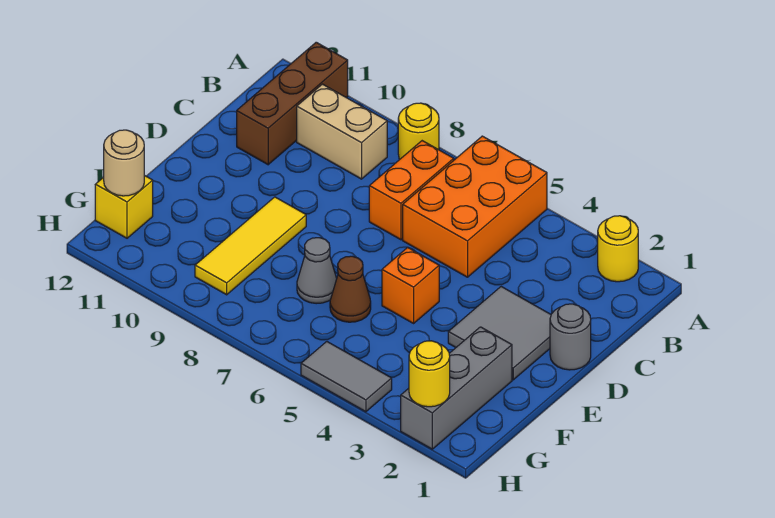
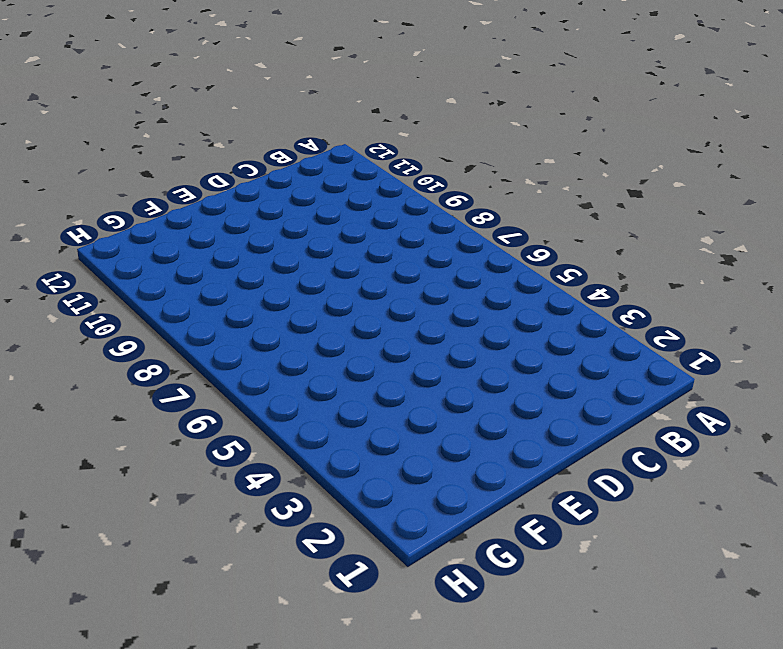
none -> yellow round brick A2 level 1
none -> orange brick A5:C6 level 1
none -> yellow round brick A8 level 1

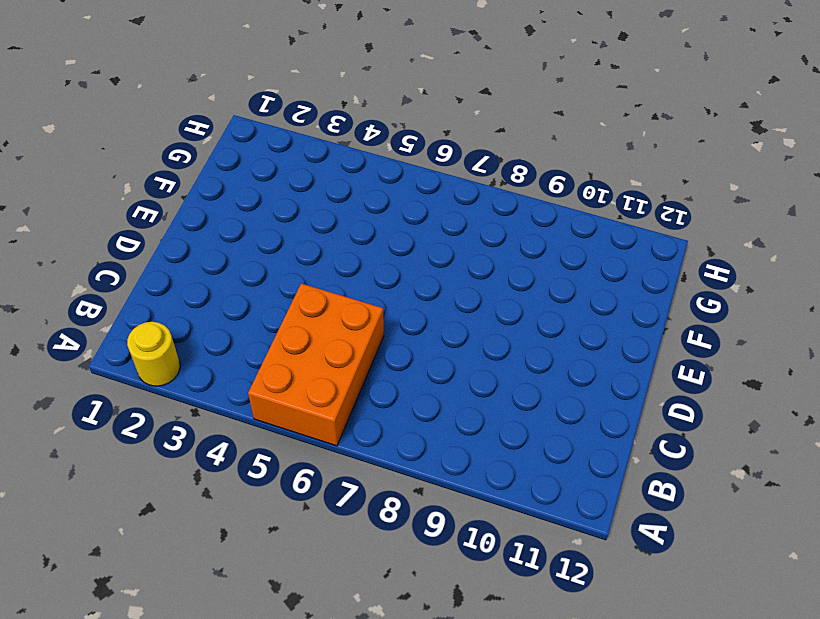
none -> yellow round brick A8 level 1
none -> brown brick A11:C11 level 1
none -> orange brick B7:C7 level 1

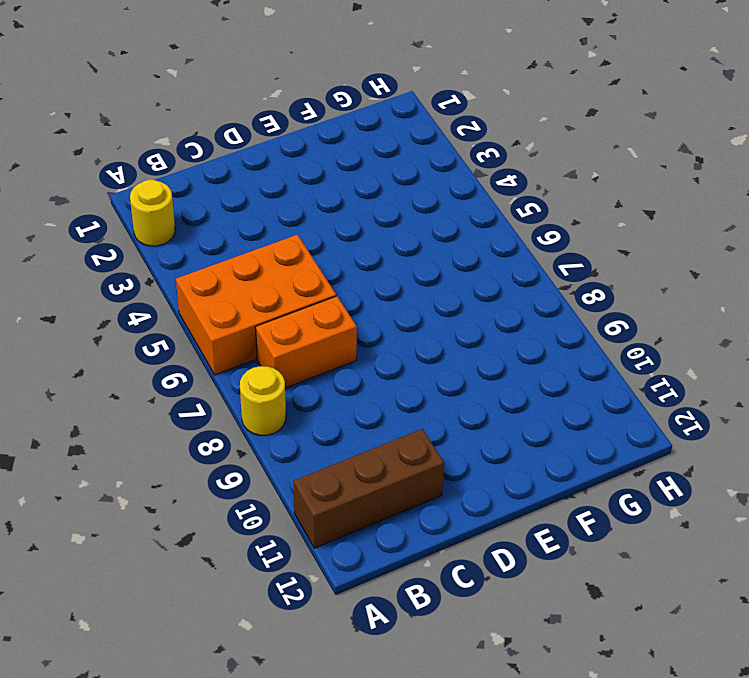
none -> tan brick B9:B10 level 1
none -> grey round brick D1 level 1
none -> grey tile D2:E3 level 1

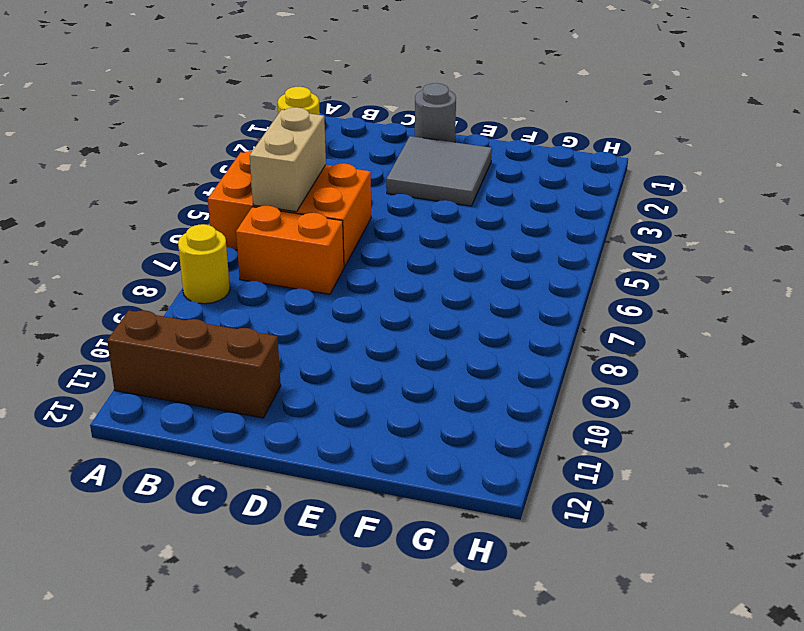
tan brick B5:B6 level 2 -> tan brick B9:B10 level 1
none -> orange brick E5 level 1
none -> yellow tile E9:G9 level 1
none -> grey brick F2:H2 level 1

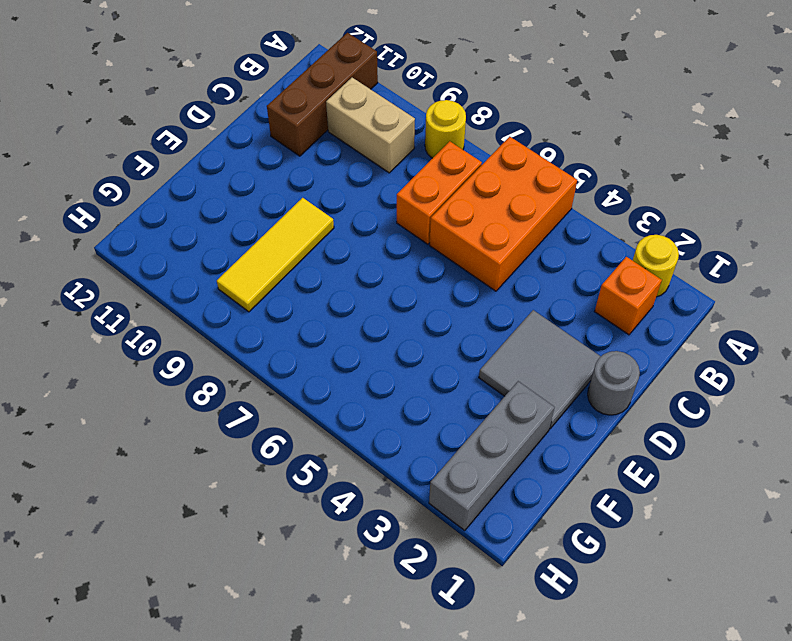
orange brick B2 level 1 -> orange brick E5 level 1
none -> brown cone F6 level 1
none -> grey cone F7 level 1
none -> yellow brick G12 level 1

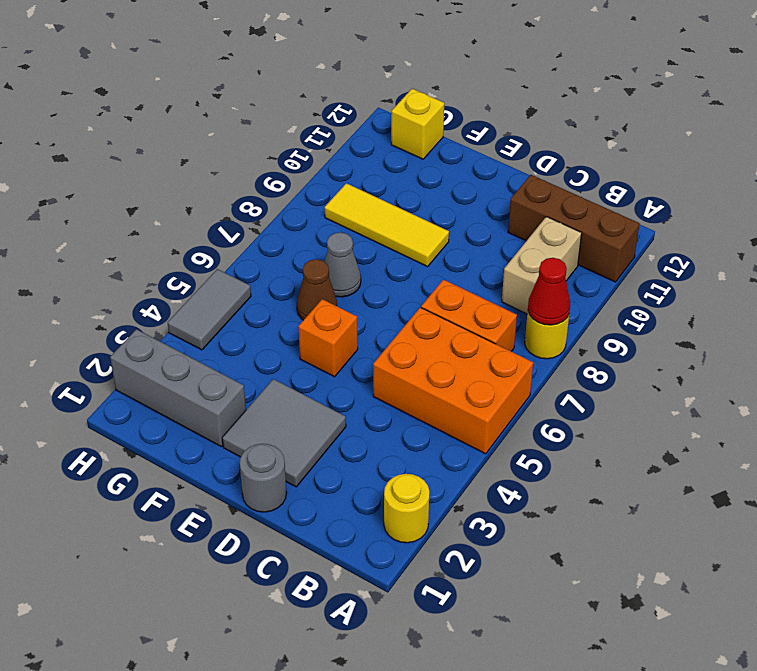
red cone A8 level 2 -> none
none -> tan round brick G12 level 2
none -> yellow round brick H2 level 2

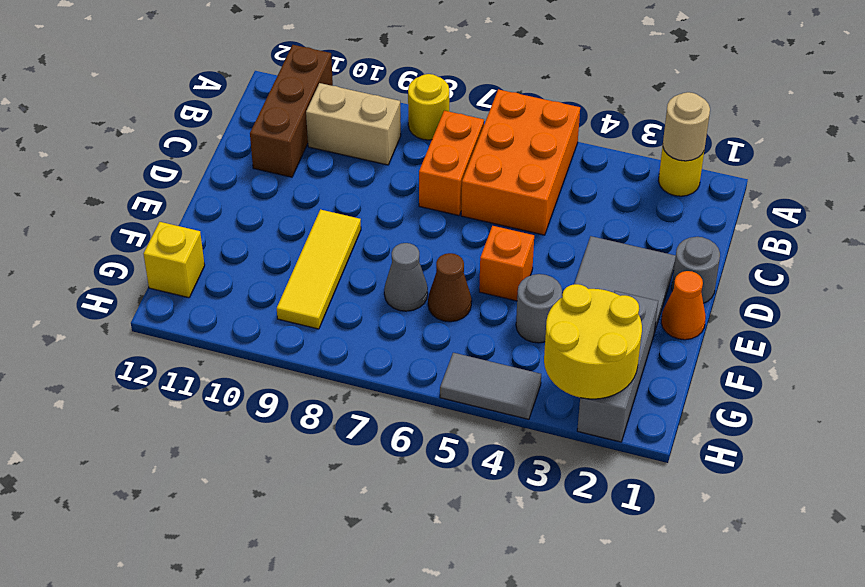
tan round brick A2 level 2 -> tan round brick G12 level 2
orange cone E1 level 1 -> none
grey round brick F4 level 1 -> none
yellow round brick G2:H3 level 2 -> yellow round brick H2 level 2

